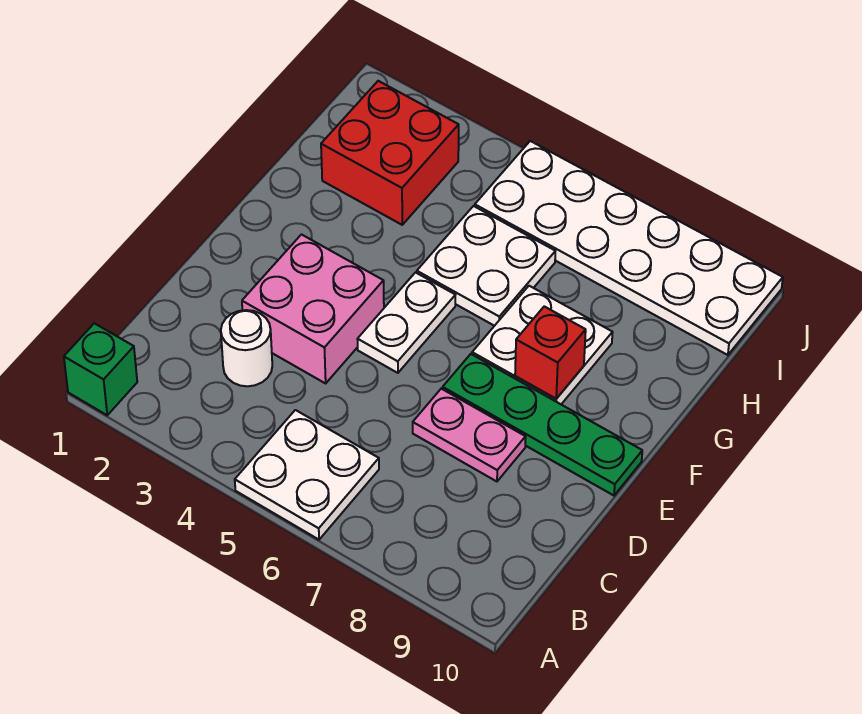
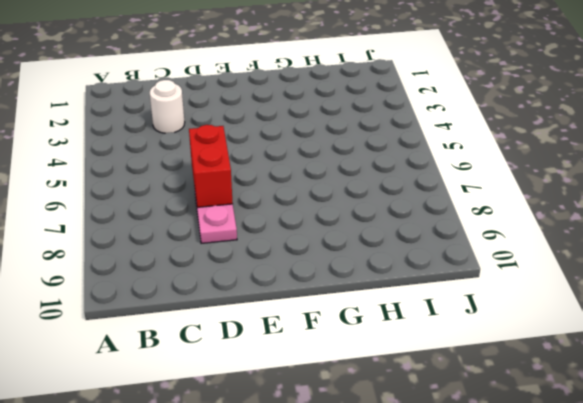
red brick D6:D7 level 2 -> none
none -> green brick A1 level 1
none -> white plate A5:B6 level 1
none -> pink brick D3:E4 level 1

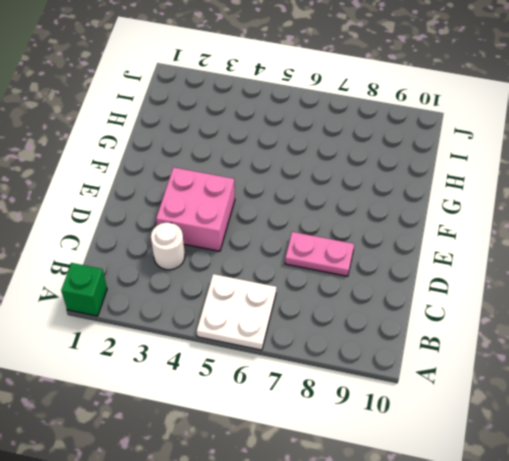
none -> white plate E5:F5 level 1
none -> green plate E7:E10 level 1
none -> white plate F7:G8 level 1

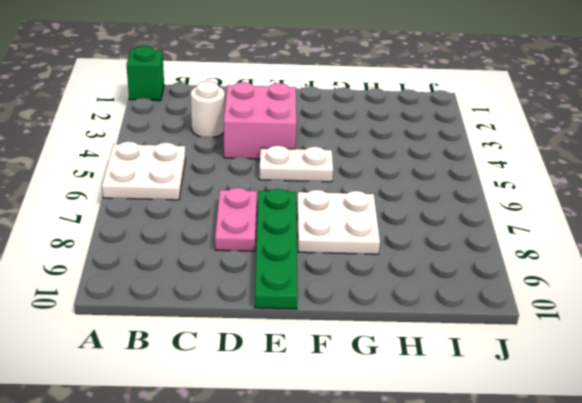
none -> white plate G5:H6 level 1
none -> red brick H2:I3 level 1
none -> white plate I5:J10 level 1

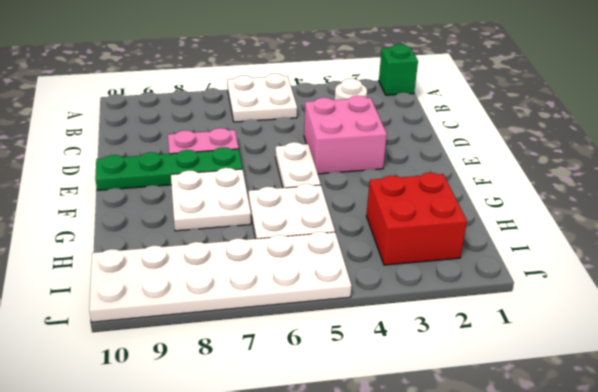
none -> red brick F8 level 2

